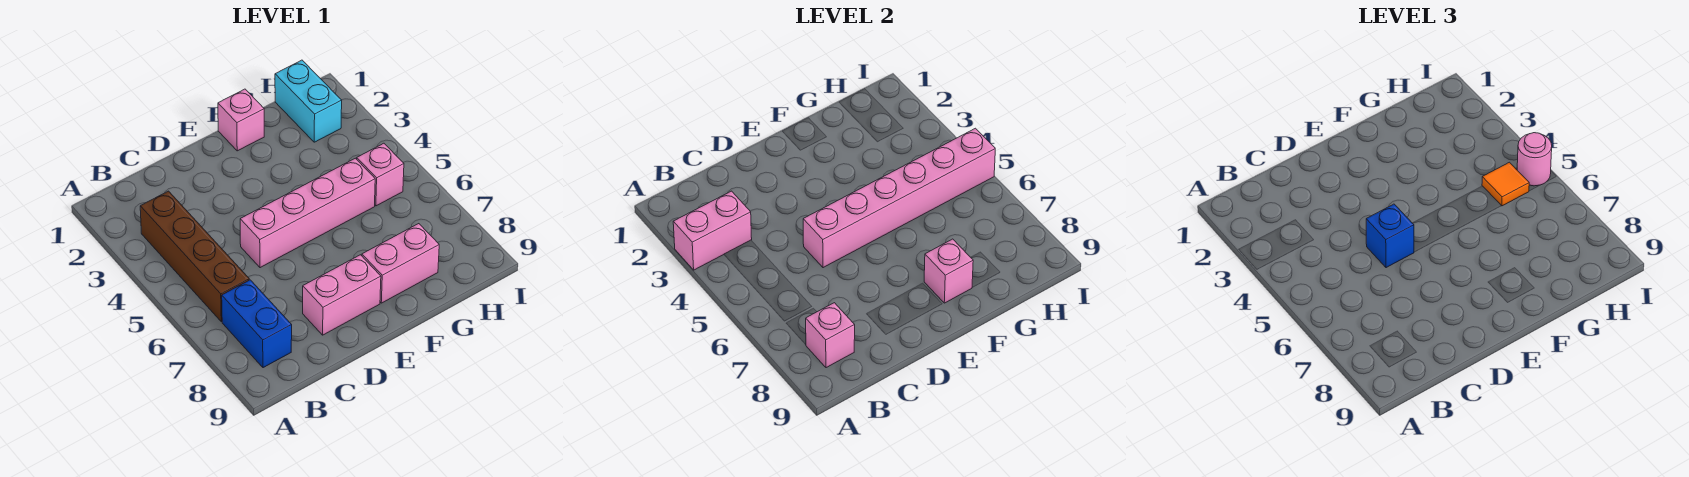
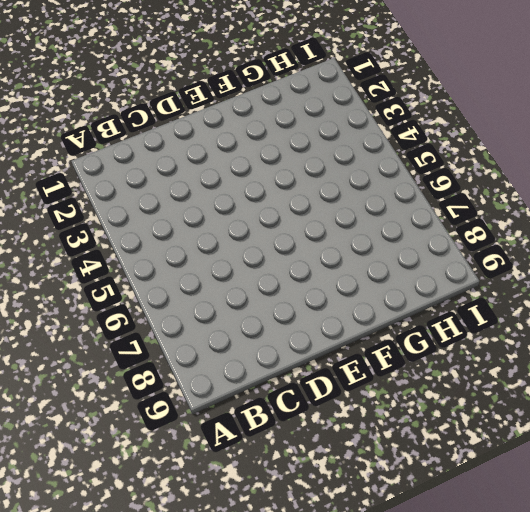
none -> brown brick B3:B6 level 1
none -> blue brick B7:B8 level 1
none -> pink brick D5:G5 level 1

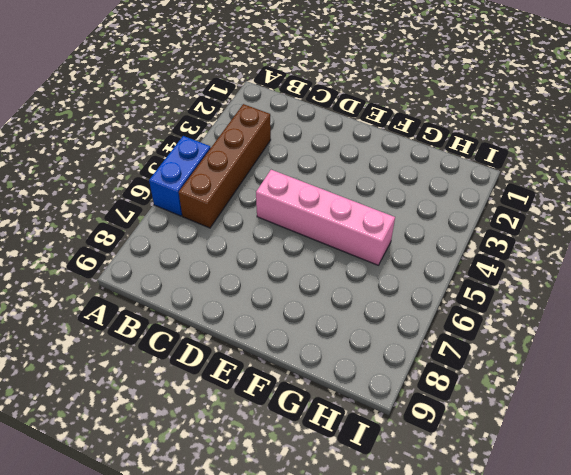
blue brick A5:A6 level 1 -> blue brick B7:B8 level 1
none -> pink brick D8:E8 level 1
none -> pink brick F1 level 1
none -> pink brick F8:G8 level 1

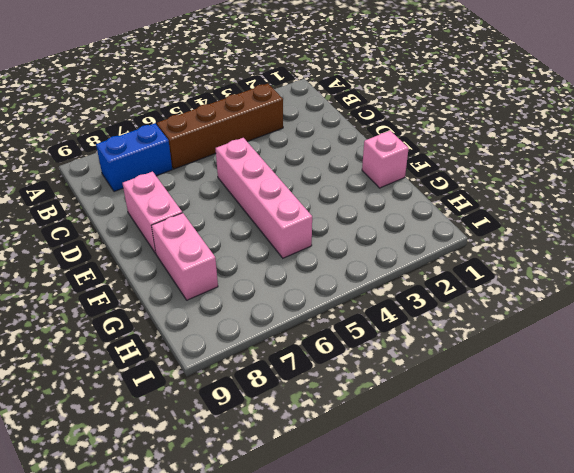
none -> cyan brick H1:H2 level 1
none -> pink brick H5 level 1
none -> pink brick A3:B3 level 2

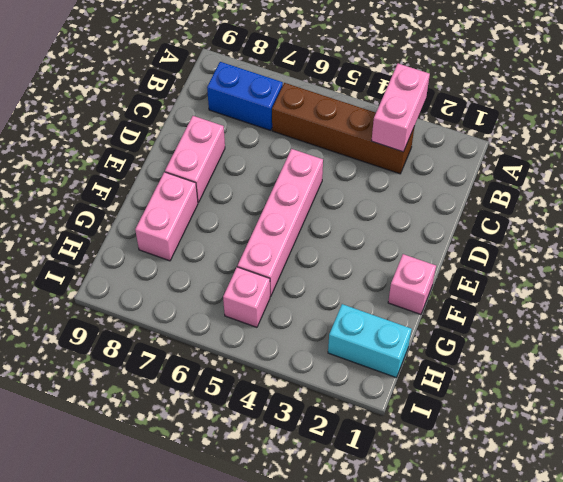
none -> pink brick B8 level 2
none -> pink brick D5:I5 level 2
none -> pink brick F8 level 2

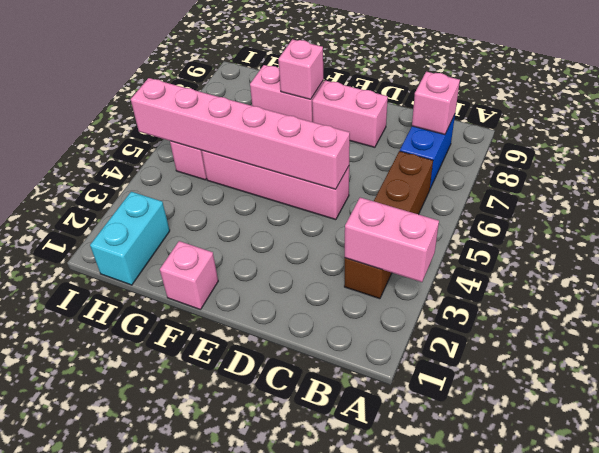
none -> blue brick D5 level 3
none -> orange tile H5 level 3
none -> pink round brick I5 level 3

